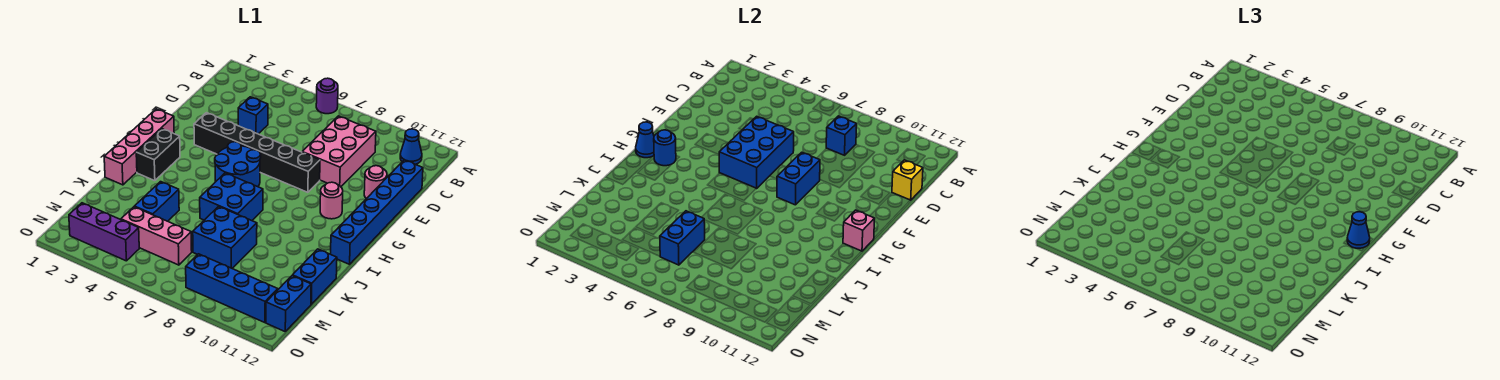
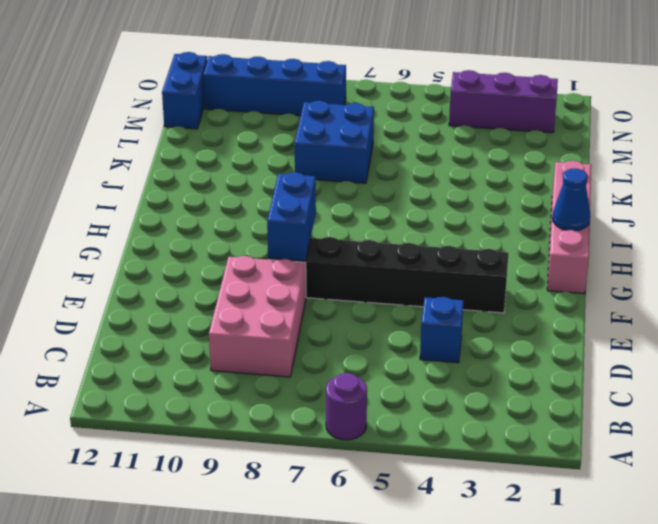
none -> blue cone B11 level 1
none -> blue brick D12:I12 level 1
none -> pink round brick E11 level 1

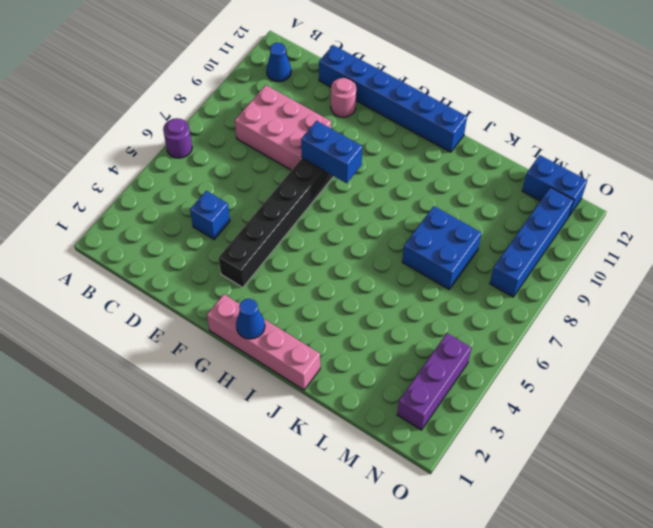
none -> blue round brick G5:H6 level 1
none -> pink round brick G10 level 1
none -> black brick H2:I2 level 1

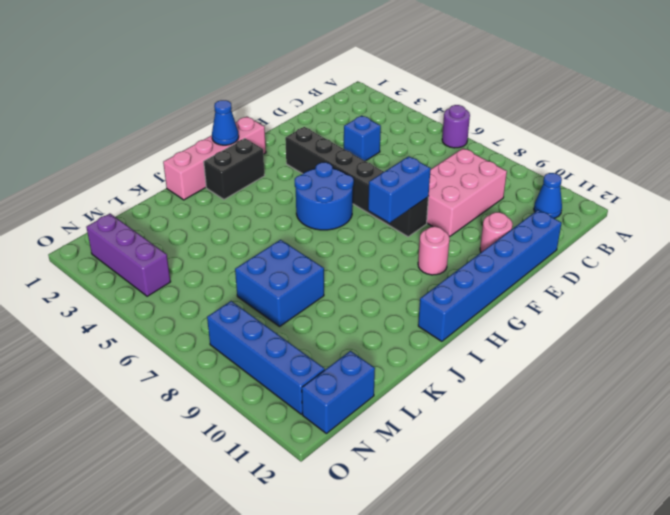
none -> blue brick I6:J7 level 1
none -> blue brick K4:L4 level 1
none -> blue brick K12:L12 level 1

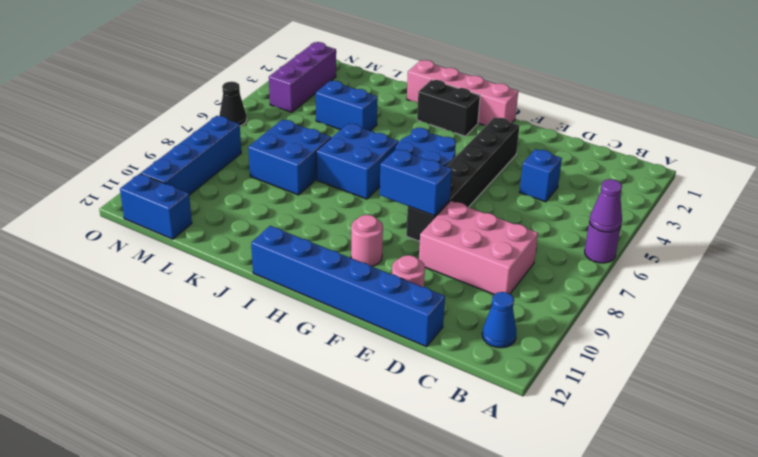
purple cone A6 level 2 -> none
black cone O6 level 1 -> none
none -> blue brick K12:L12 level 1
none -> pink brick M4:M6 level 1
none -> blue brick C8 level 2

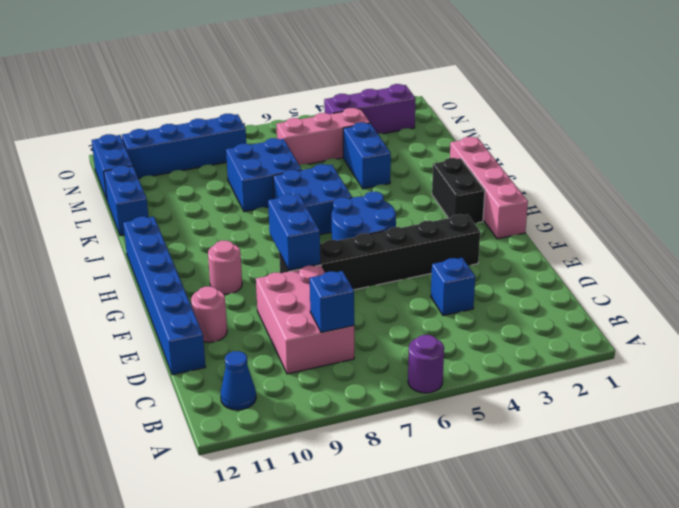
none -> yellow brick D12 level 2
none -> blue brick E5:G6 level 2
none -> blue cone H1 level 2

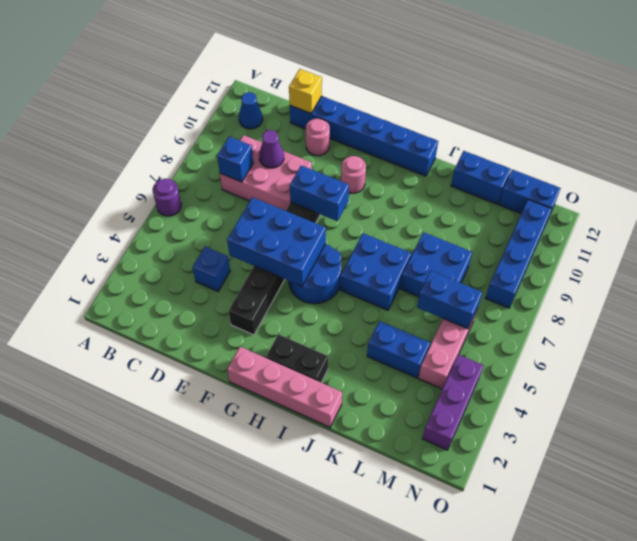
purple cone D9 level 2 -> none
none -> blue cone H1 level 2
none -> blue round brick H2 level 2
none -> pink brick H12 level 2

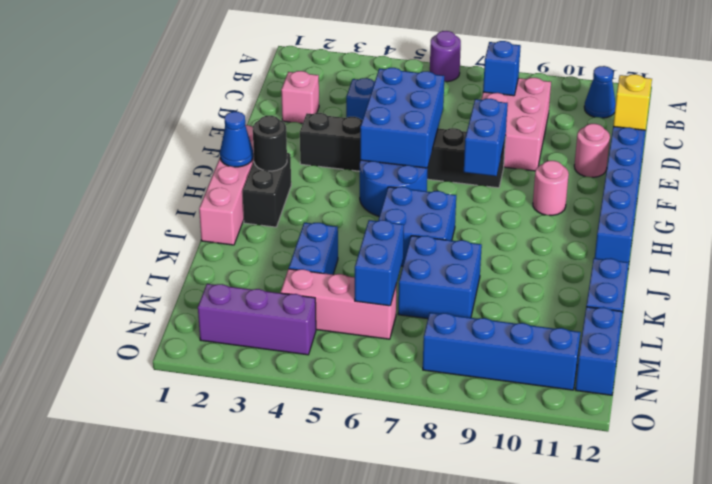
pink brick D2 level 1 -> pink brick H12 level 2
black round brick H2 level 2 -> blue round brick H2 level 2
none -> blue cone H12 level 3

